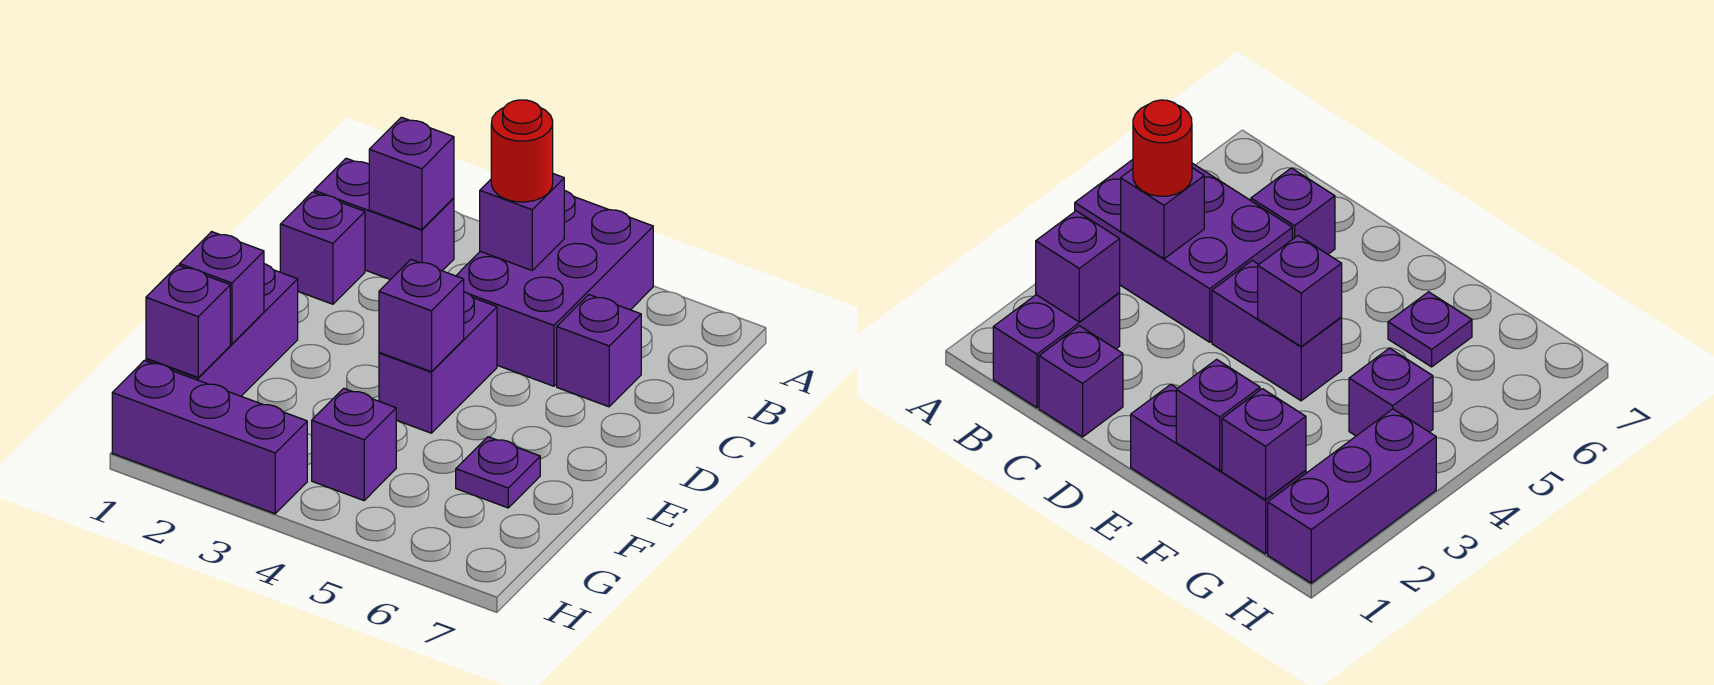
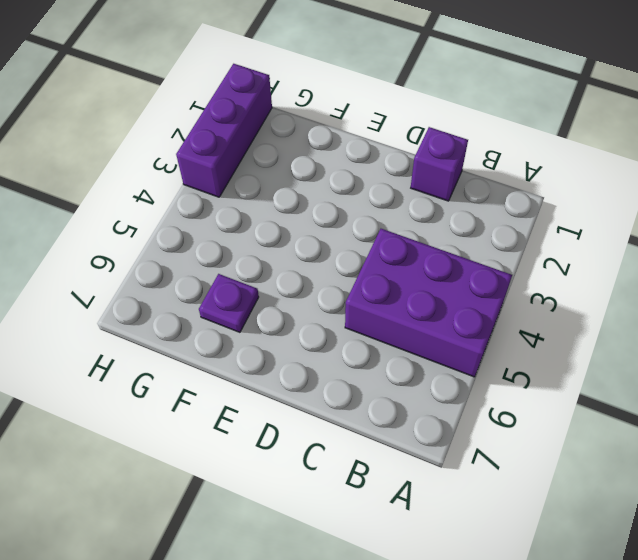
none -> purple brick B1:B2 level 1
none -> purple brick C6 level 1
none -> purple brick D4:E4 level 1

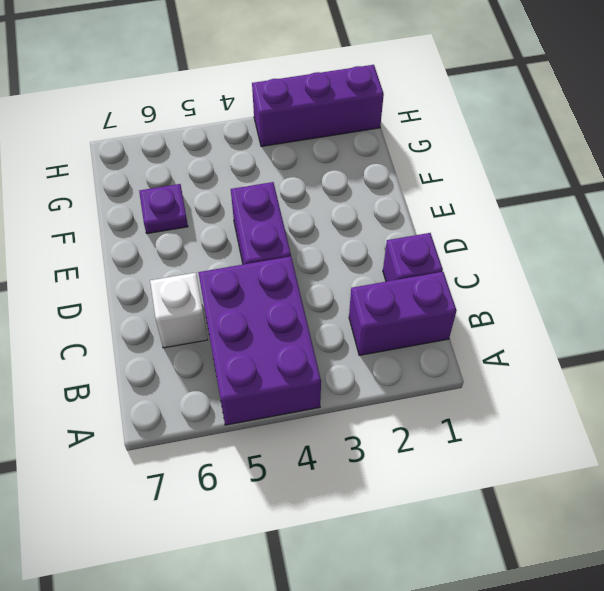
white brick C6 level 1 -> purple brick C6 level 1
none -> purple brick E1:G1 level 1
none -> purple brick G4 level 1
none -> purple brick B2 level 2

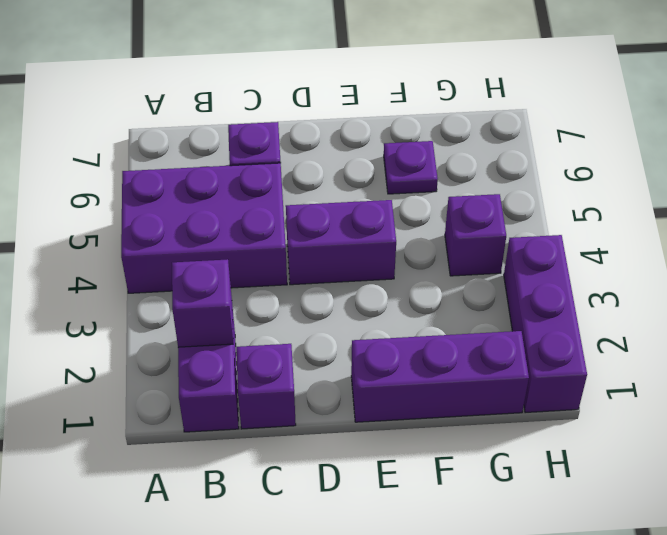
none -> purple brick B4 level 2
none -> purple brick E4 level 2
none -> purple brick F1 level 2

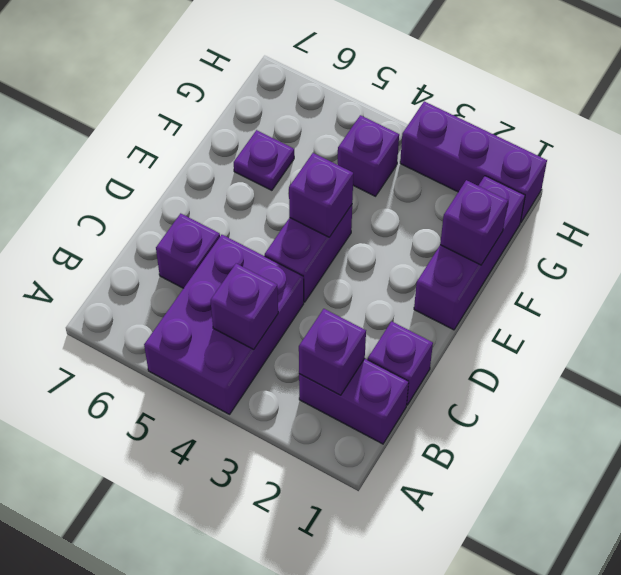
none -> purple brick G1 level 2
none -> red round brick B4 level 3

